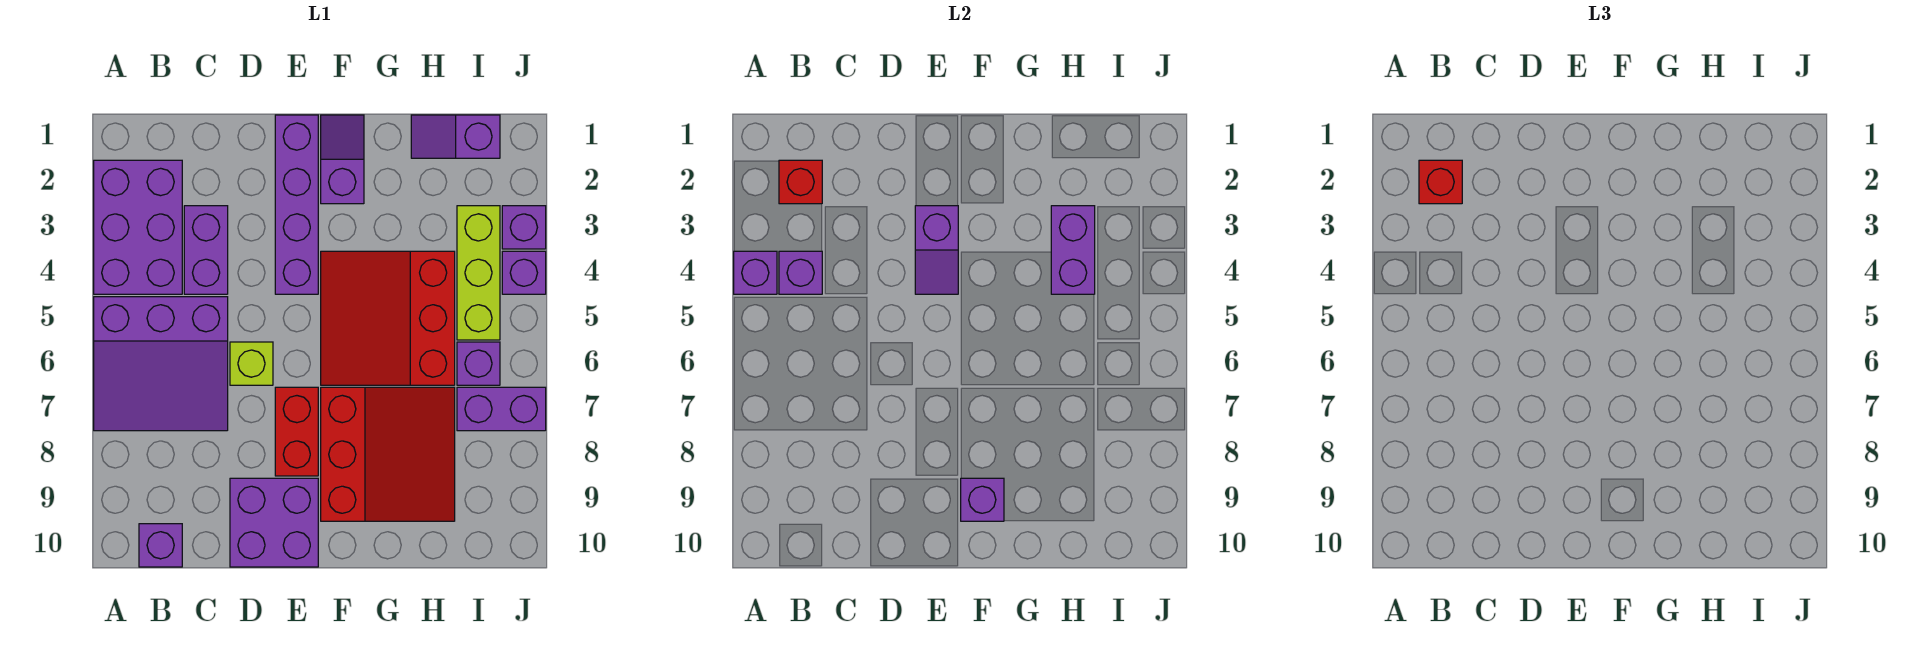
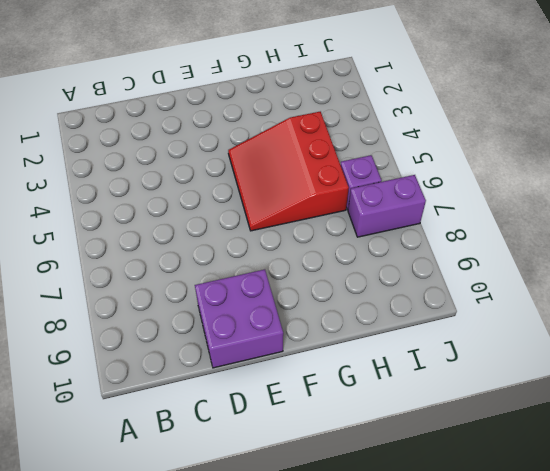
none -> purple brick A2:B4 level 1
none -> purple slope A5:C7 level 1 top 5
none -> purple brick B10 level 1

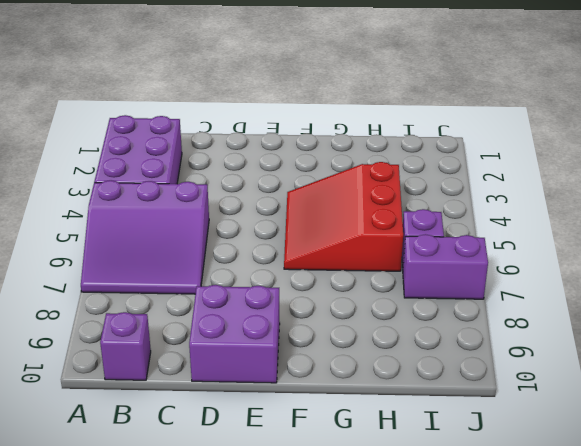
none -> purple brick C3:C4 level 1
none -> lime brick D6 level 1
none -> purple brick E1:E4 level 1

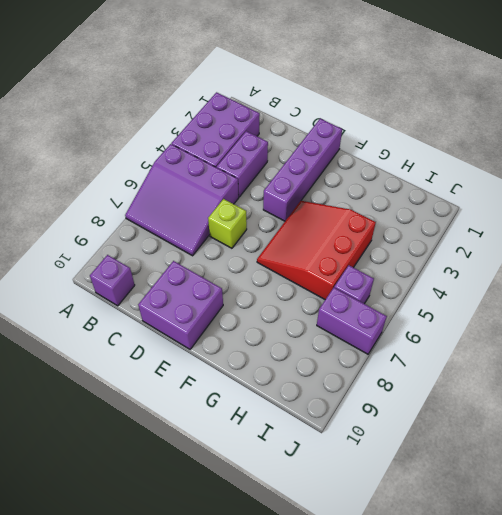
none -> red brick E7:E8 level 1
none -> purple slope F1:F2 level 1 top 2
none -> red slope F7:H9 level 1 top F

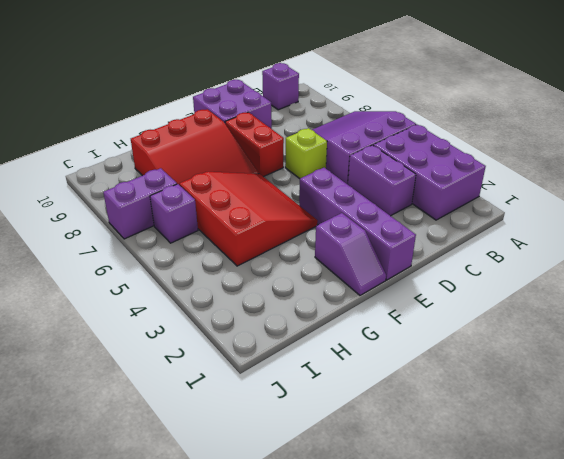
red slope F7:H9 level 1 top 9 -> red slope F7:H9 level 1 top F
none -> purple slope H1:I1 level 1 top I
none -> lime brick I3:I5 level 1
none -> purple brick J3 level 1

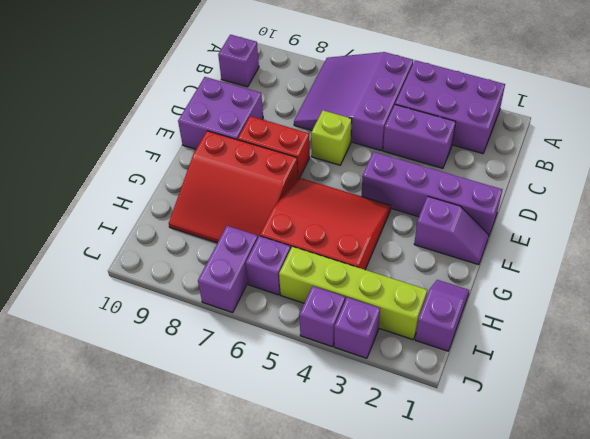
lime brick I2:I5 level 1 -> lime brick I3:I5 level 1
none -> purple brick A4 level 2
none -> red brick B2 level 2
none -> purple brick B4 level 2

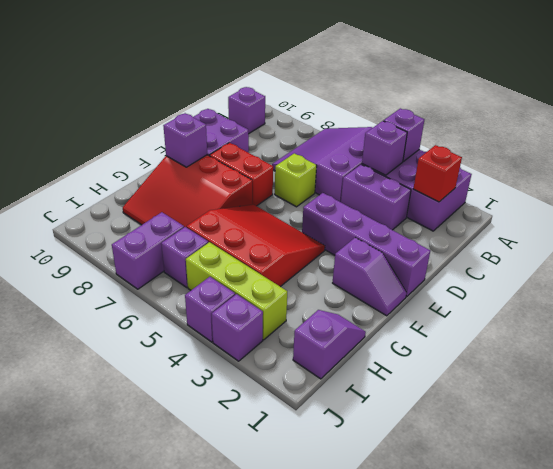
none -> purple slope E3:E4 level 2 top 3
none -> purple brick H3:H4 level 2
none -> red brick B2 level 3

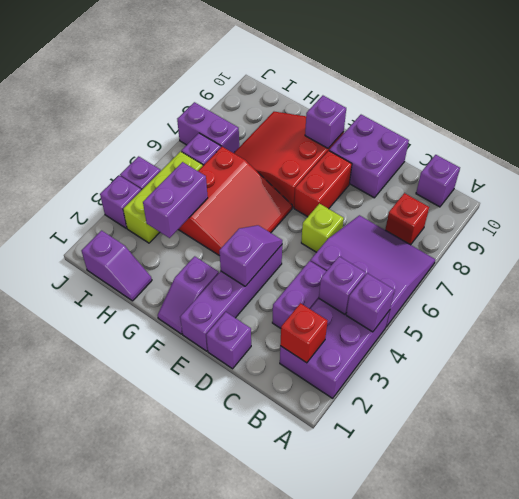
red brick B8 level 1 -> red brick B2 level 3
purple brick D1 level 1 -> none

